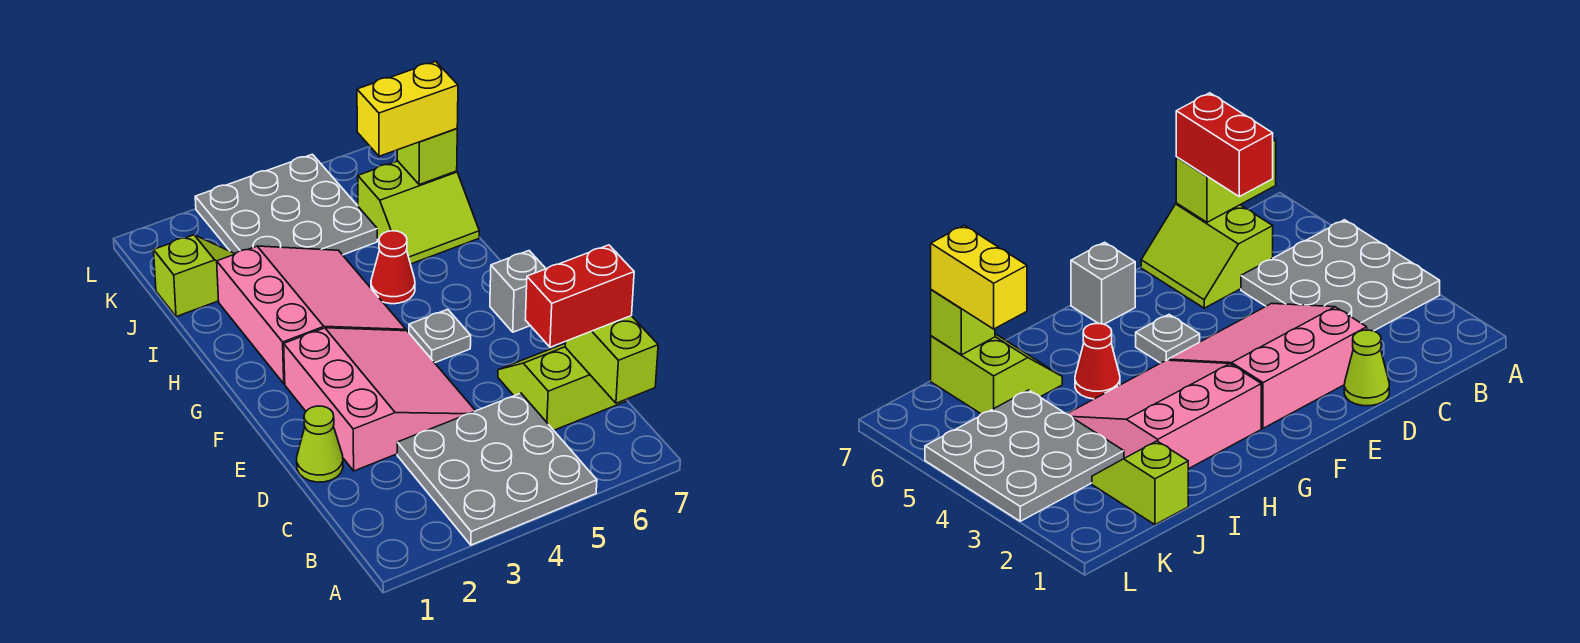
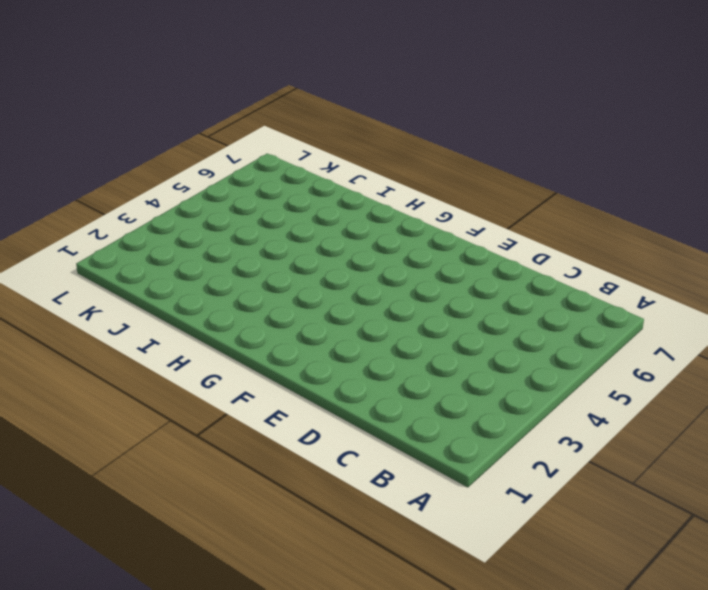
none -> grey plate A3:C5 level 1
none -> lime slope C6:D7 level 1 top C
none -> lime cone D1 level 1

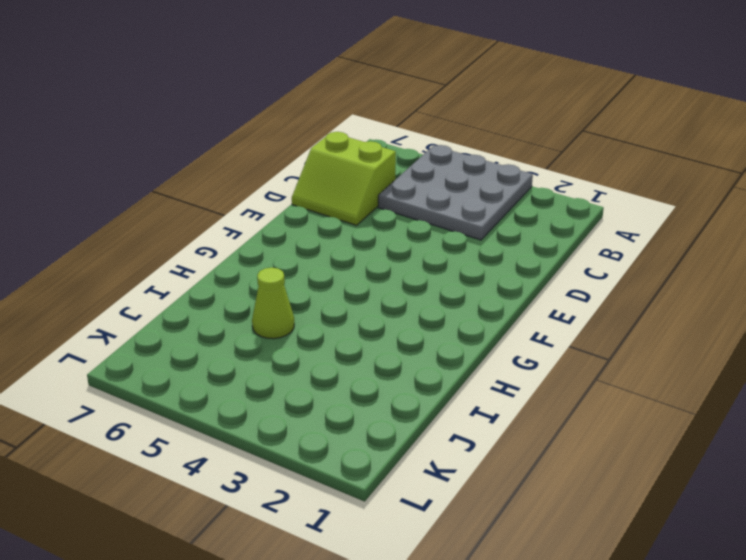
lime cone I5 level 1 -> lime cone D1 level 1
none -> pink slope D2:F4 level 1 top 2
none -> grey plate F5 level 1
none -> grey brick F7 level 1

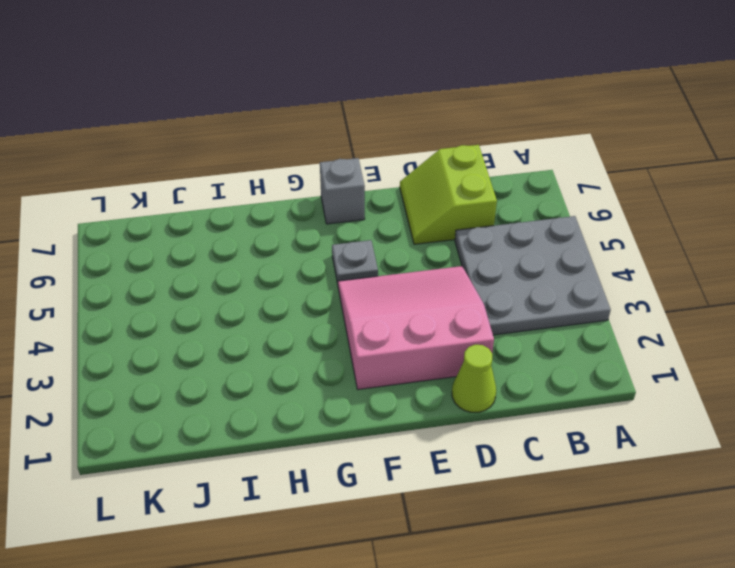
none -> pink slope G2:I4 level 1 top 2
none -> red cone H5 level 1
none -> lime slope I6:J7 level 1 top J

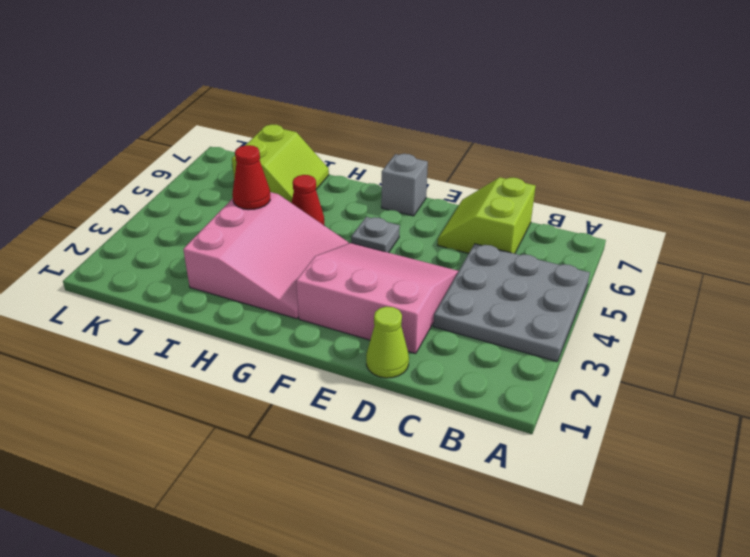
pink slope G2:I4 level 1 top I -> pink slope G2:I4 level 1 top 2
red cone I4 level 2 -> none
none -> lime slope J1:J2 level 1 top 1
none -> grey plate J3:L5 level 1
none -> lime brick B7:C7 level 2

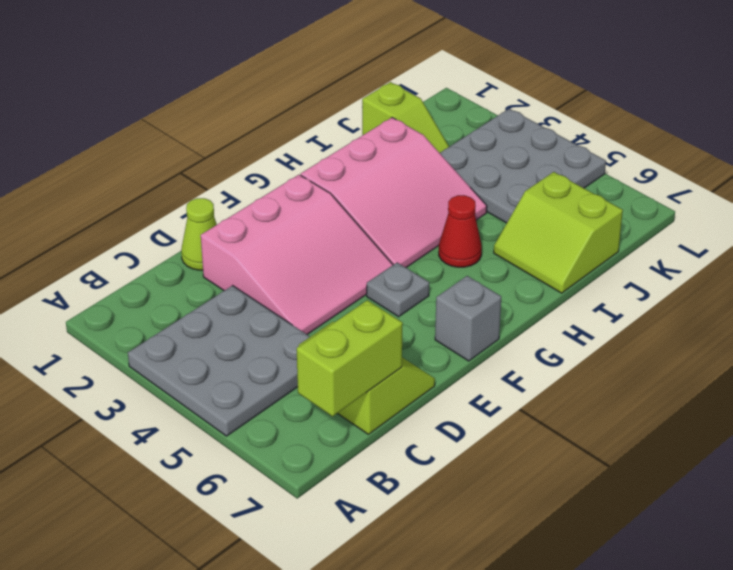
none -> lime brick J7 level 2
none -> red brick C6:C7 level 3
none -> yellow brick J6:J7 level 3

